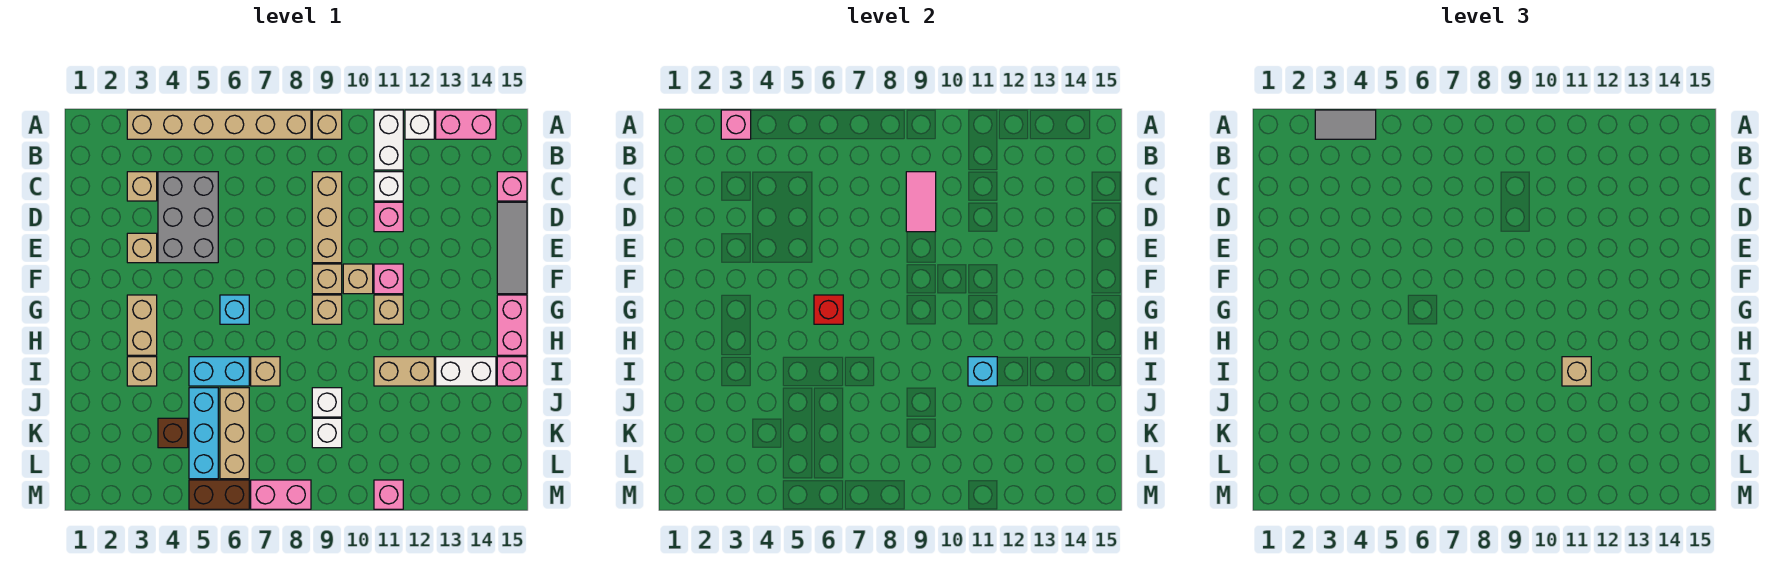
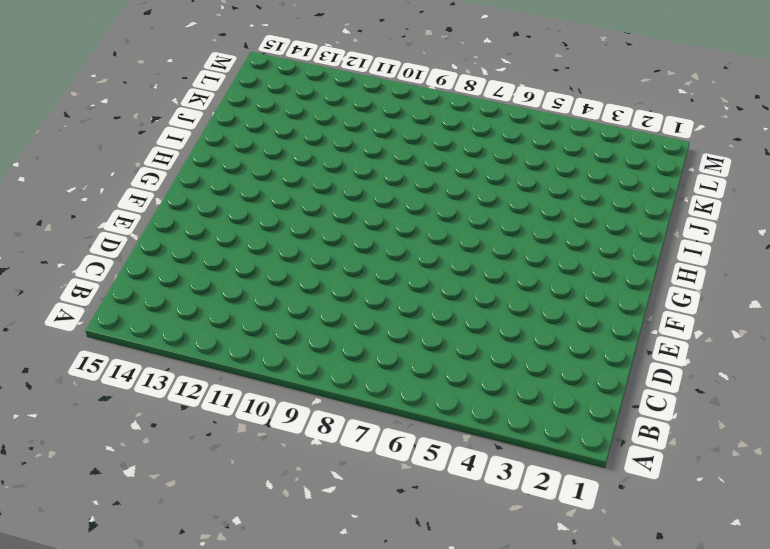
none -> tan brick A3:A8 level 1
none -> tan brick A9 level 1
none -> white brick A11:B11 level 1
none -> white brick A12 level 1

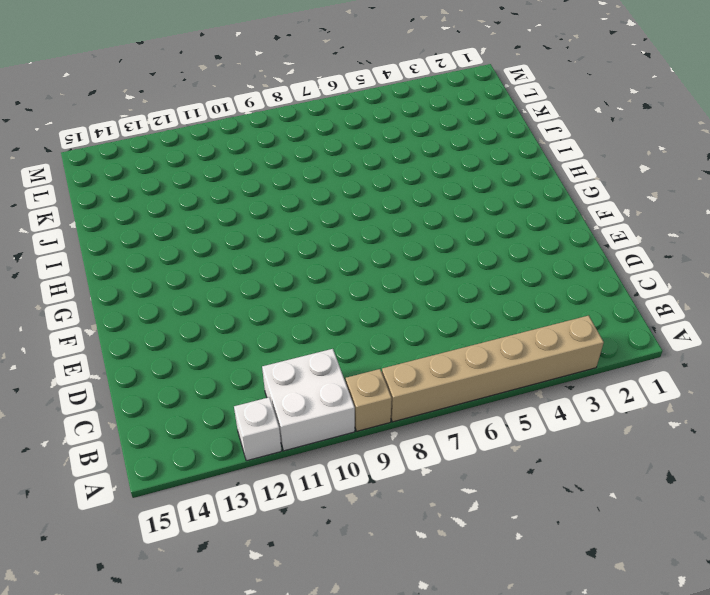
white brick A10:B11 level 1 -> white brick A11:B11 level 1
none -> pink brick A13:A14 level 1
none -> tan brick C3 level 1
none -> grey brick C4:E5 level 1
none -> tan brick C9:E9 level 1

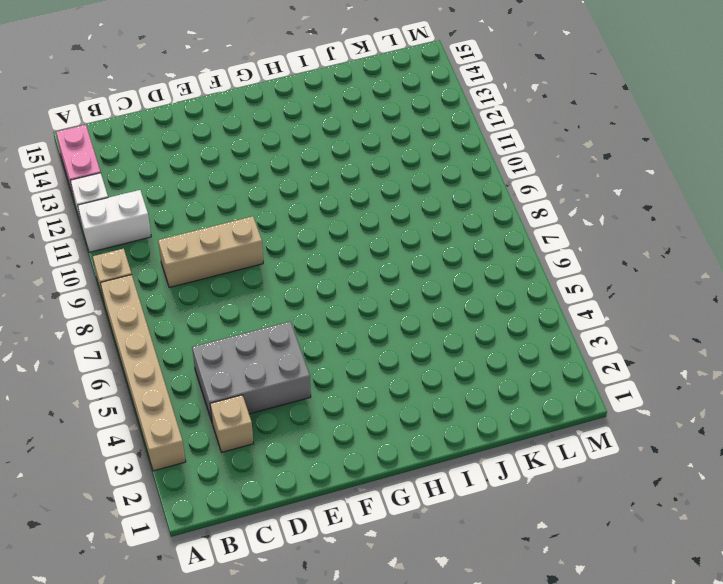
none -> white brick C11 level 1
none -> pink brick C15 level 1
none -> pink brick D11 level 1
none -> grey tile D15:F15 level 1

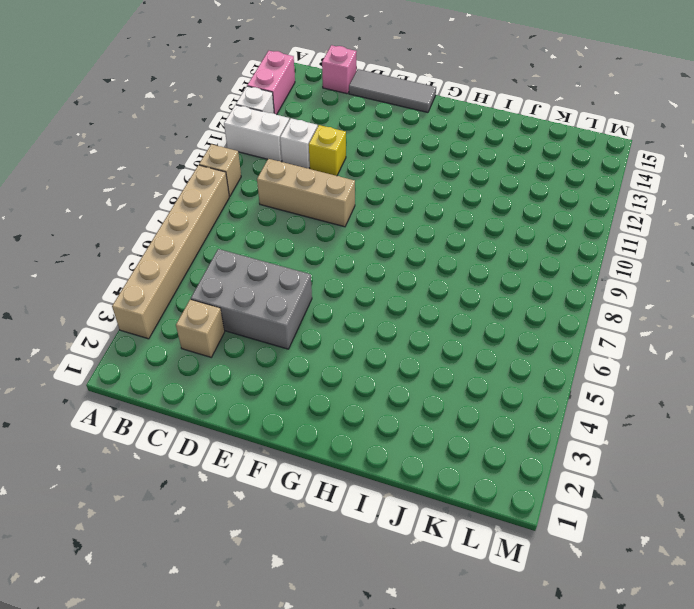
yellow brick D11 level 1 -> pink brick D11 level 1
none -> tan brick E3 level 1
none -> tan brick F9 level 1
none -> tan brick F10 level 1
none -> pink brick F11 level 1

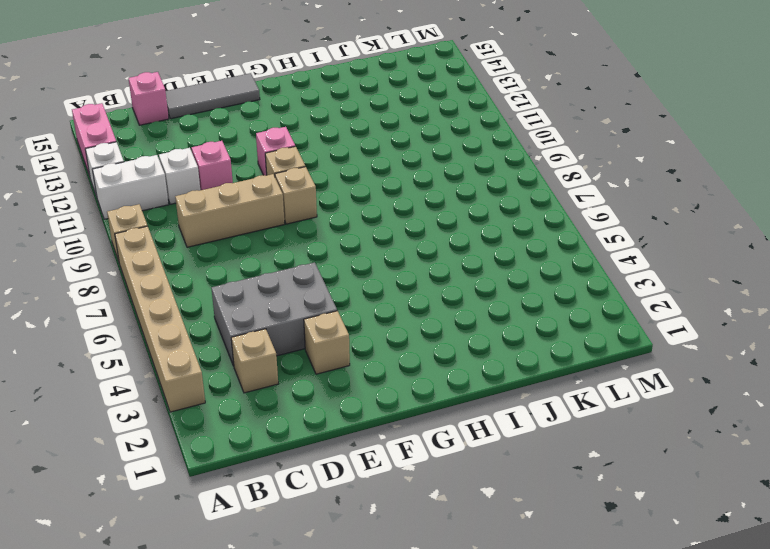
none -> tan brick G3:H3 level 1
none -> cyan brick G6 level 1
none -> tan brick G9 level 1
none -> tan brick G11 level 1

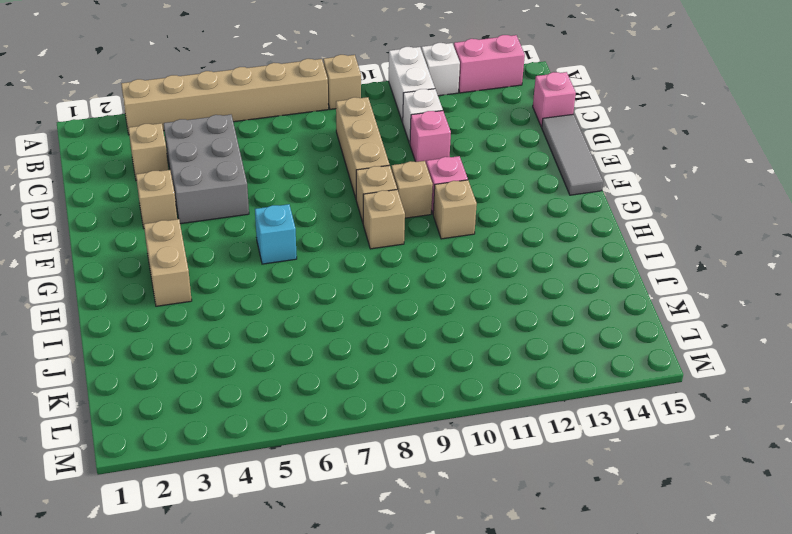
none -> pink brick G15:H15 level 1
none -> tan brick I3 level 1
none -> cyan brick I5:I6 level 1
none -> tan brick I7 level 1

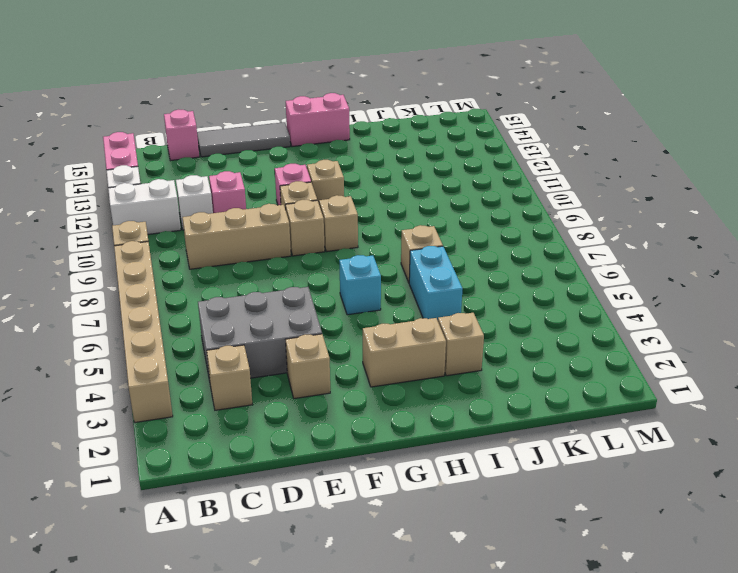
none -> tan brick I11:I12 level 1
none -> white brick I13:I14 level 1
none -> pink brick I15 level 1
none -> cyan brick J5:L5 level 1

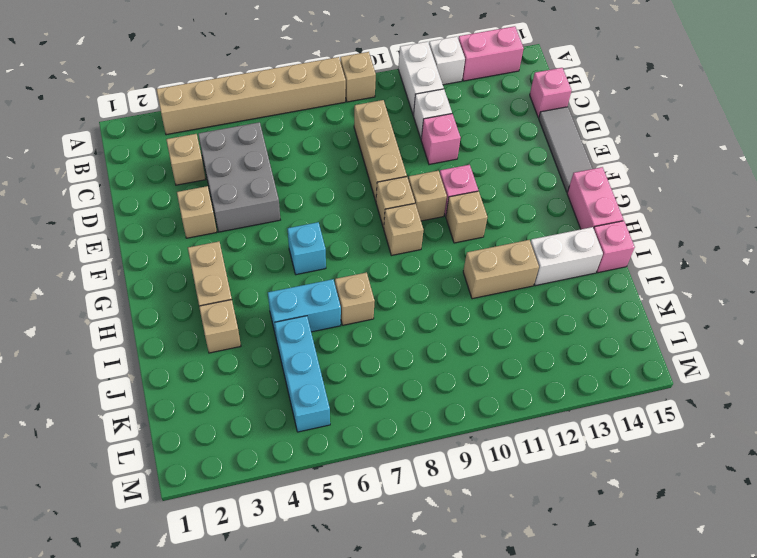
none -> tan brick J6:L6 level 1
none -> white brick J9 level 1
none -> brown brick K4 level 1
none -> white brick K9 level 1

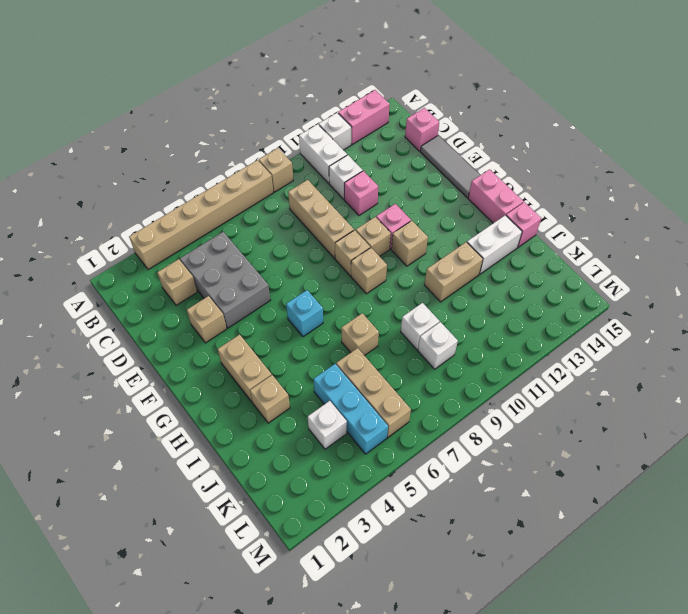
white brick K4 level 1 -> brown brick K4 level 1
none -> cyan brick I5:I6 level 1
none -> brown brick M5:M6 level 1
none -> pink brick M7:M8 level 1
none -> pink brick M11 level 1

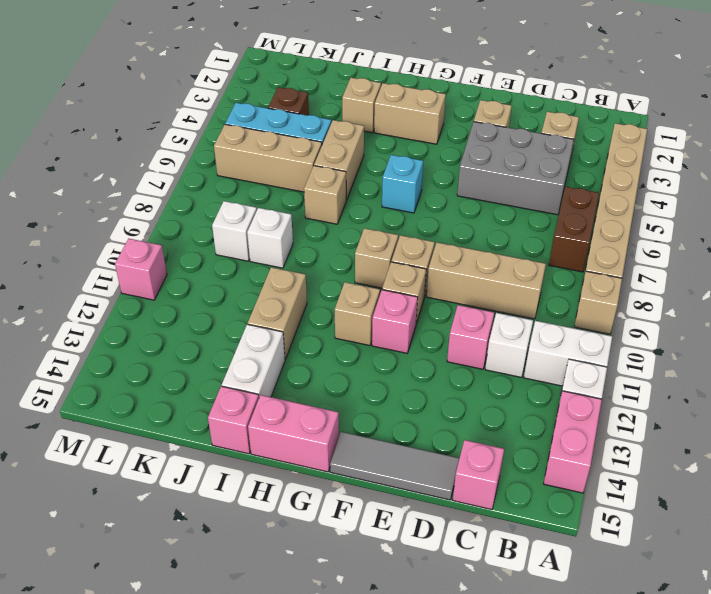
brown brick B6:B7 level 1 -> brown brick M5:M6 level 1
tan brick I5:I6 level 1 -> cyan brick I5:I6 level 1
none -> pink brick M7:M8 level 1
none -> pink brick A3 level 2
none -> pink tile C9:D9 level 2
none -> red brick G6 level 2

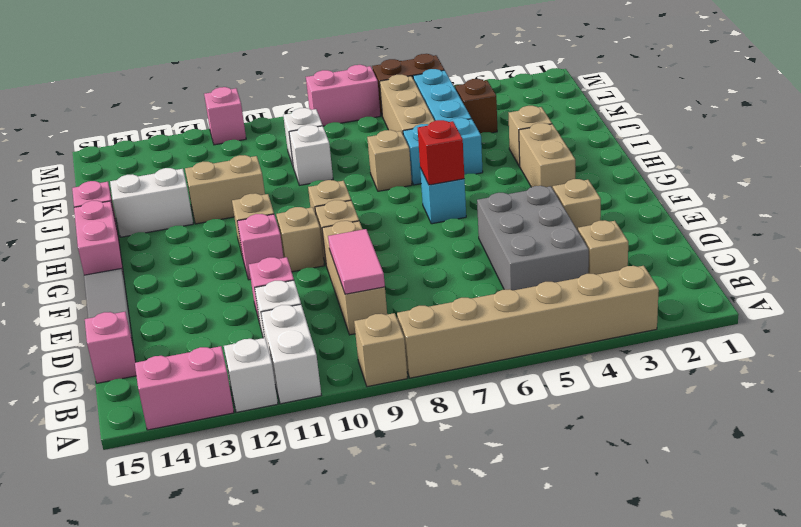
none -> pink brick A3 level 2
none -> cyan brick I11 level 2
none -> grey tile A3:A4 level 3
none -> tan brick I11 level 3

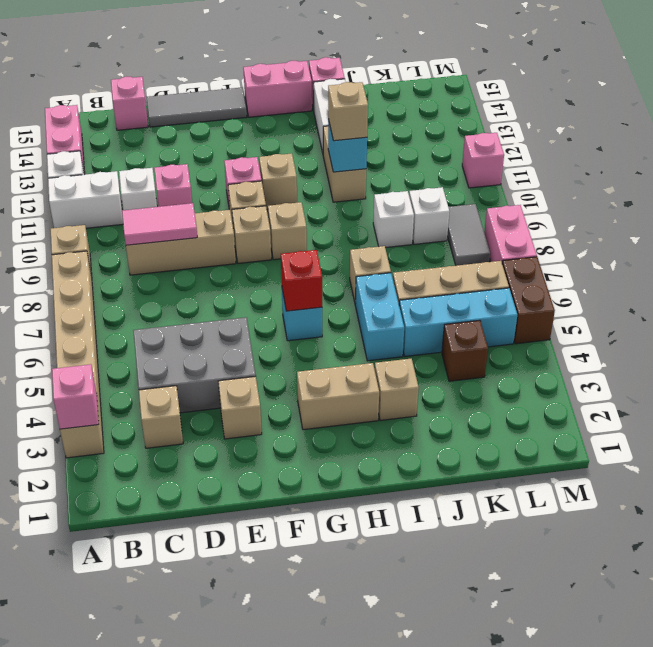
grey tile L8:L9 level 1 -> grey tile A3:A4 level 3

